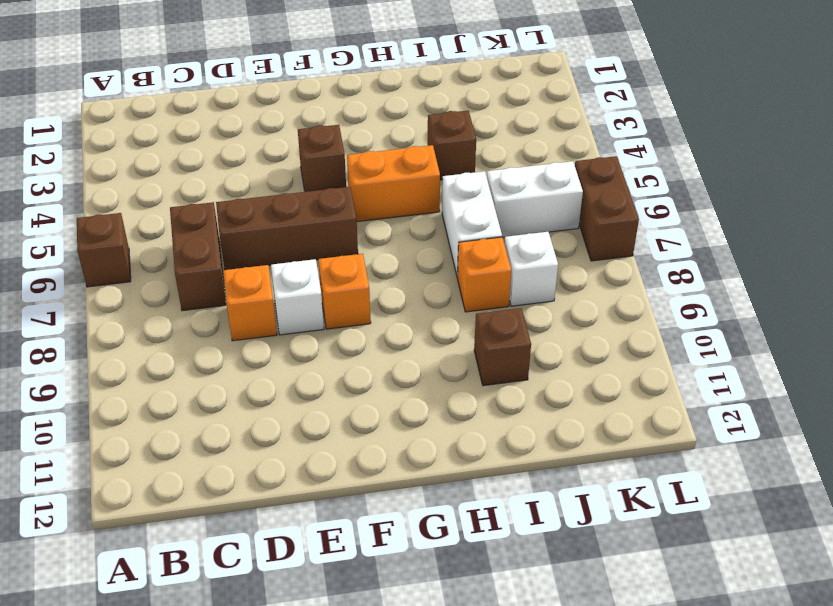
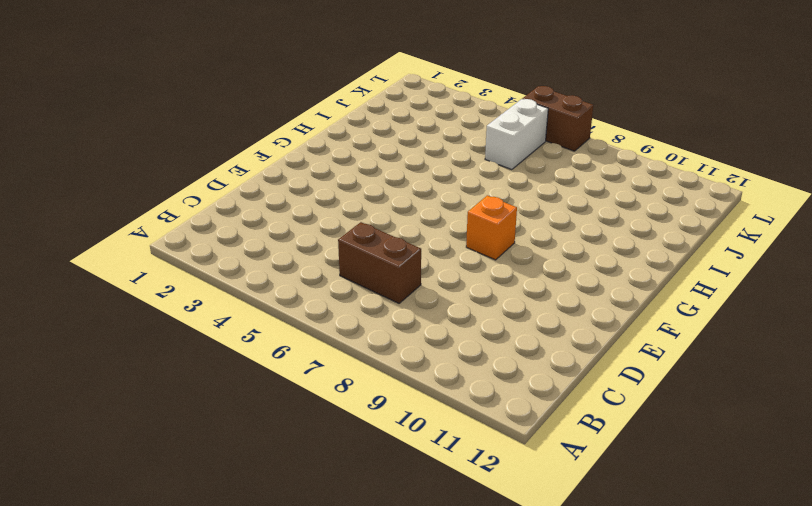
none -> brown brick A6 level 1
none -> brown brick D6:F6 level 1
none -> orange brick D8 level 1

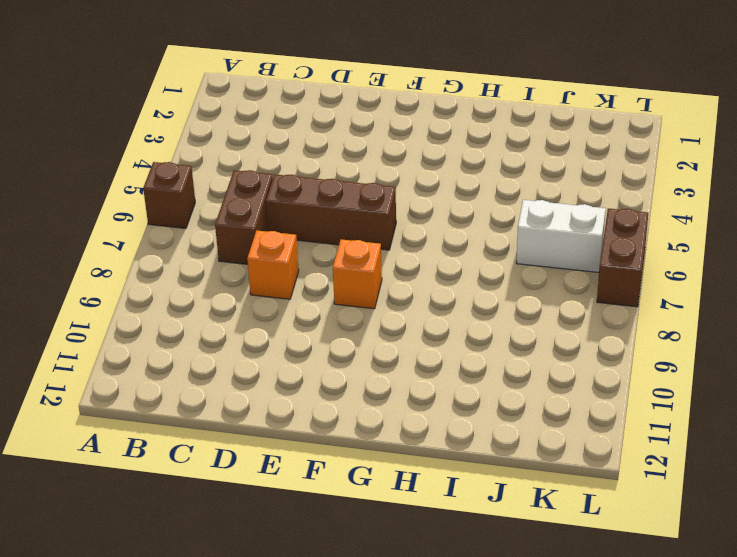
none -> white brick E8 level 1
none -> brown brick F4 level 1
none -> orange brick G5:H5 level 1

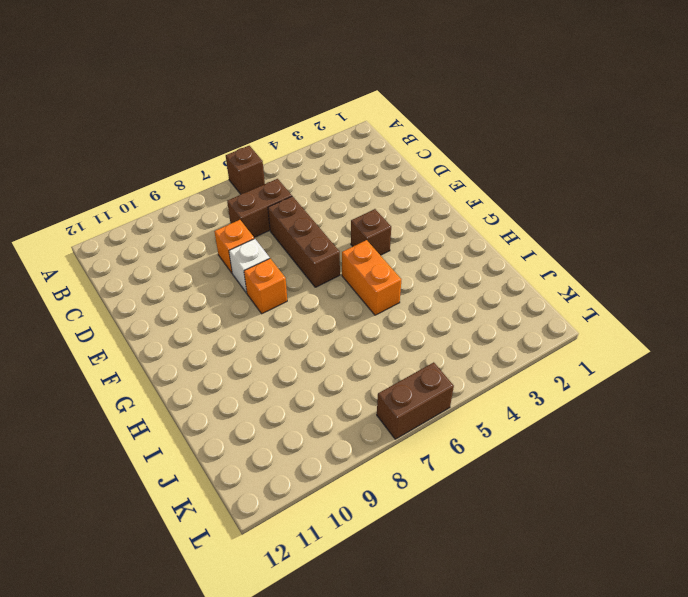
none -> brown brick I4 level 1
none -> white brick I6:I7 level 1
none -> orange brick I8 level 1

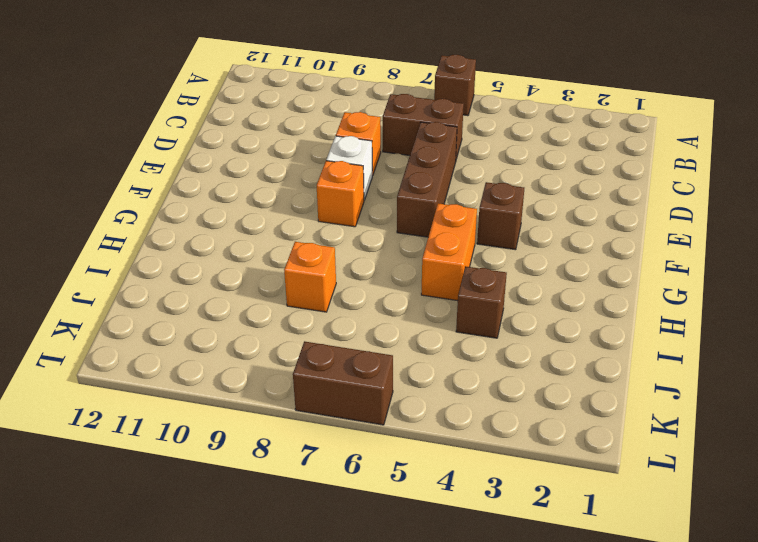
none -> white brick I6:I7 level 1
none -> brown brick I10 level 1
none -> white brick J6:K6 level 1

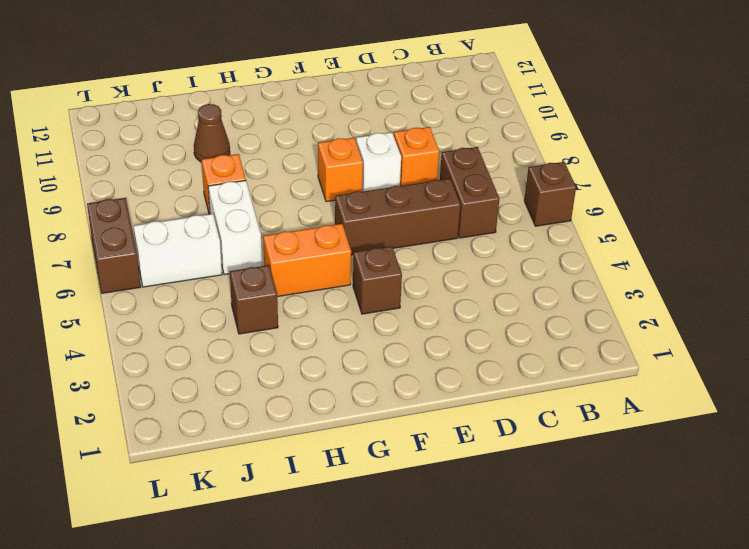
brown cone I10 level 1 -> brown brick I10 level 1
none -> white brick J8 level 1

